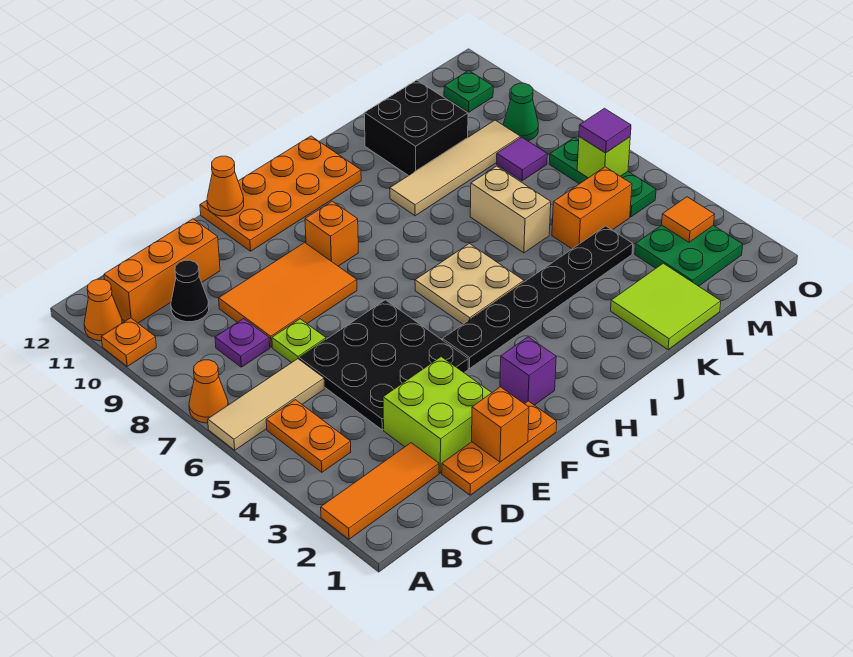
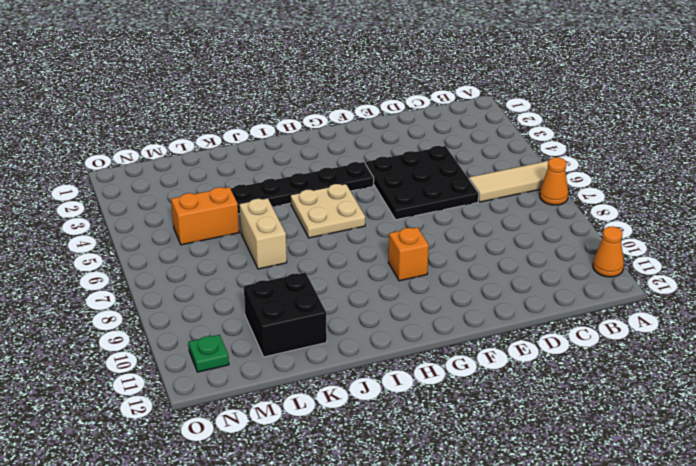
none -> orange tile A2:C2 level 1
none -> orange plate A10 level 1
none -> orange plate B4:B5 level 1
none -> orange brick B11:D11 level 1

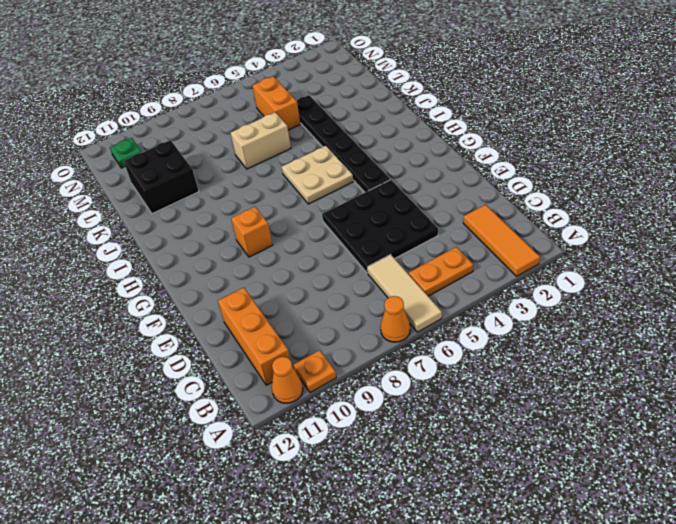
none -> purple plate C8 level 1
none -> black cone C10 level 1
none -> orange plate D1:F1 level 1
none -> lime brick D2:E3 level 1

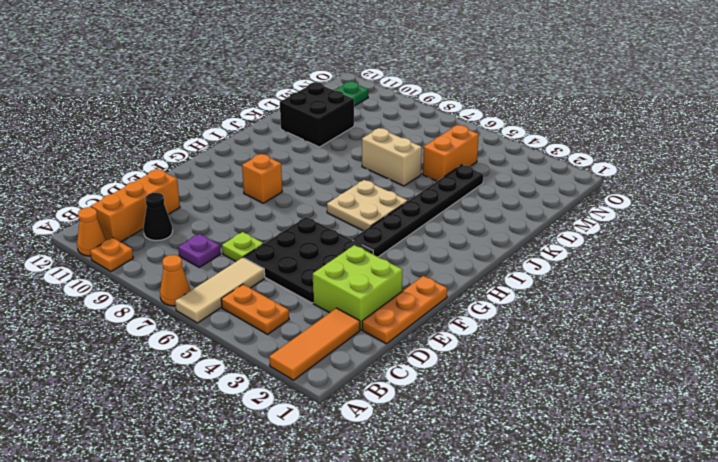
none -> orange tile D8:F9 level 1
none -> orange plate F11:I12 level 1
none -> purple brick G2 level 1
none -> tan tile J9:M9 level 1

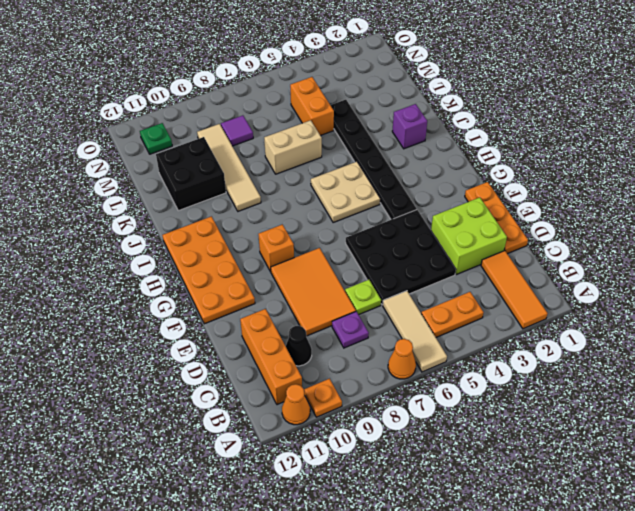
purple brick J2 level 1 -> purple brick G2 level 1
none -> lime tile K1:L2 level 1
none -> green plate M2:N3 level 1
none -> green plate N5:N7 level 1
none -> green cone N9 level 1

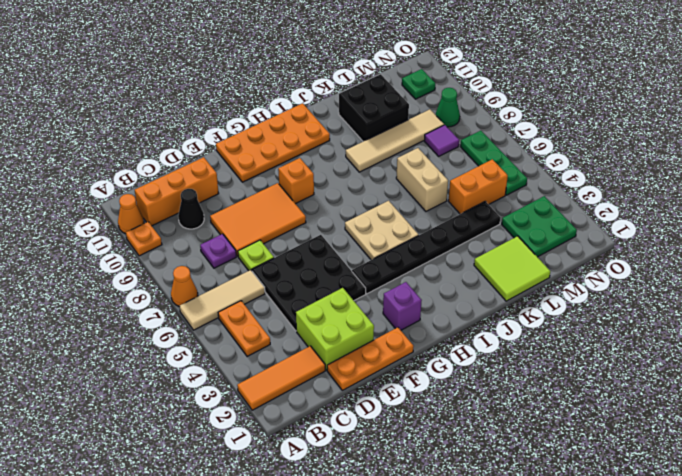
none -> orange brick E1 level 2
none -> orange cone F12 level 2
none -> orange tile N3 level 2
none -> lime brick N6 level 2

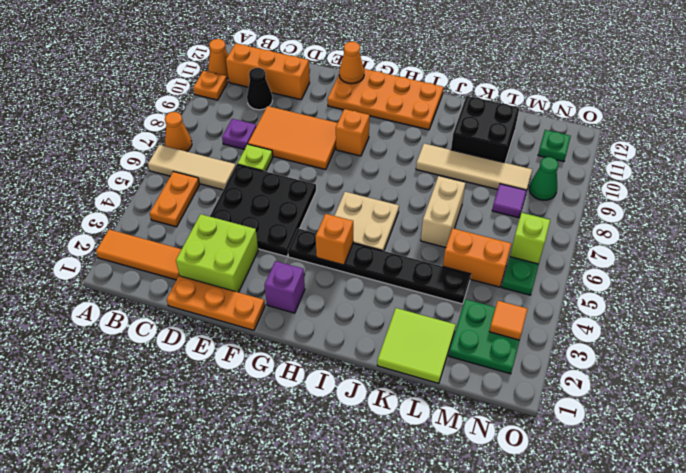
orange brick H4 level 2 -> orange brick E1 level 2
none -> purple tile N6 level 3

